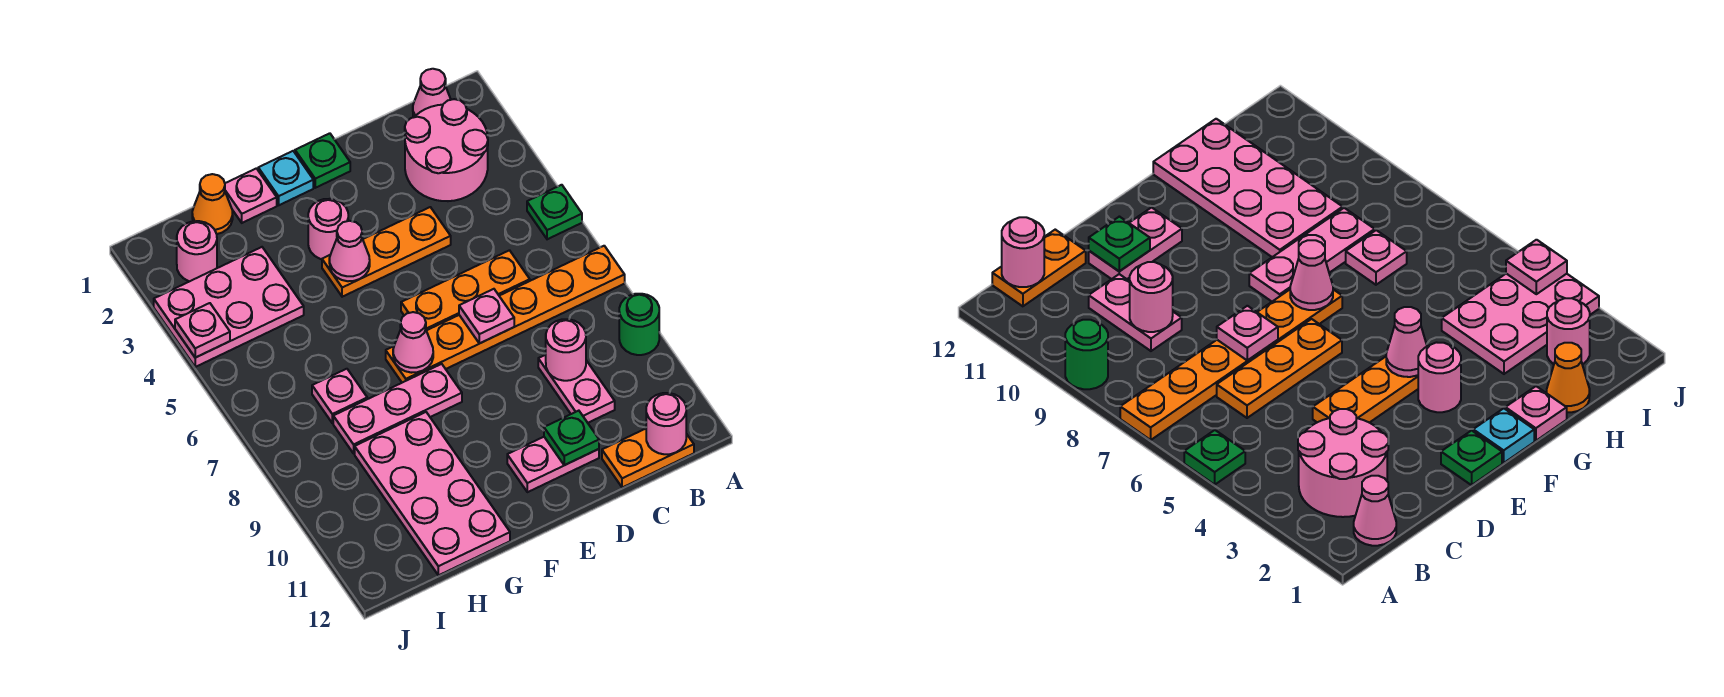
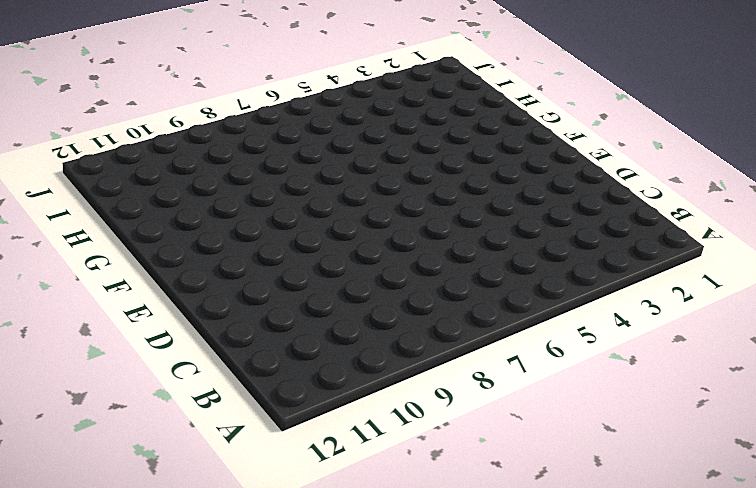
none -> green plate A5 level 1
none -> orange plate A7:F7 level 1
none -> green round brick A9 level 1

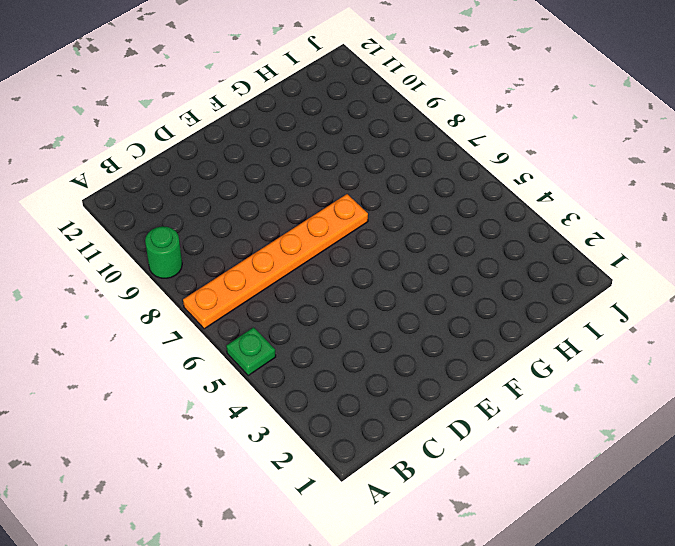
none -> pink cone B1 level 1
none -> pink round brick B2:C3 level 1
none -> orange plate B12:C12 level 1

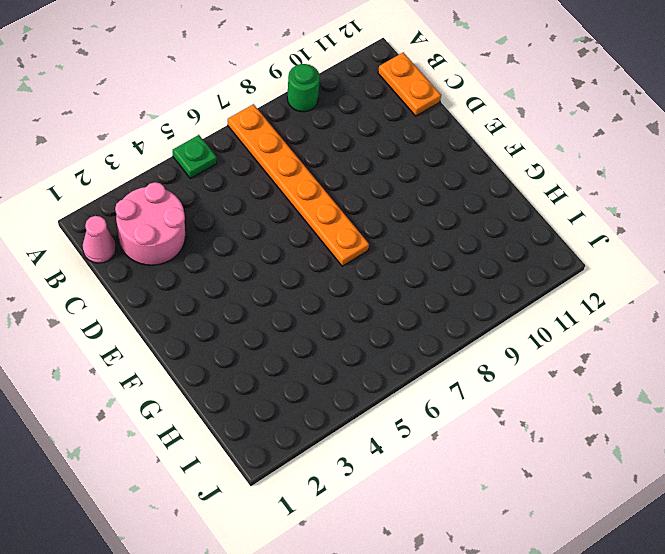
none -> orange plate C6:E6 level 1
none -> pink plate C9:C10 level 1
none -> orange plate D4:F4 level 1

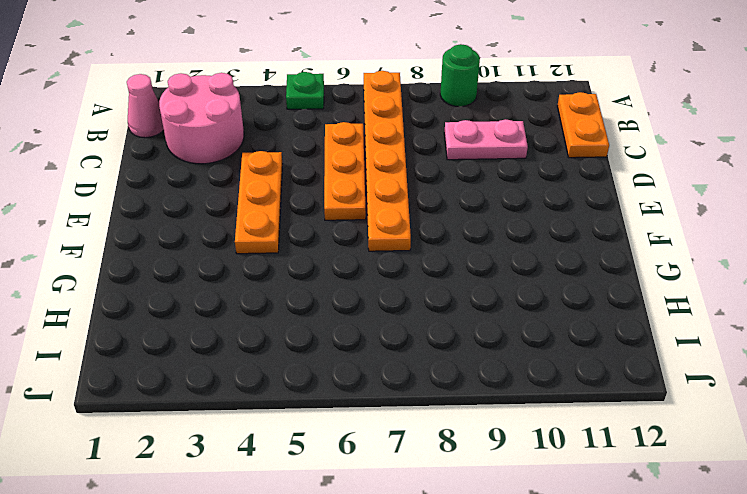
none -> pink plate D11:E11 level 1
none -> green plate E1 level 1
none -> cyan plate F1 level 1

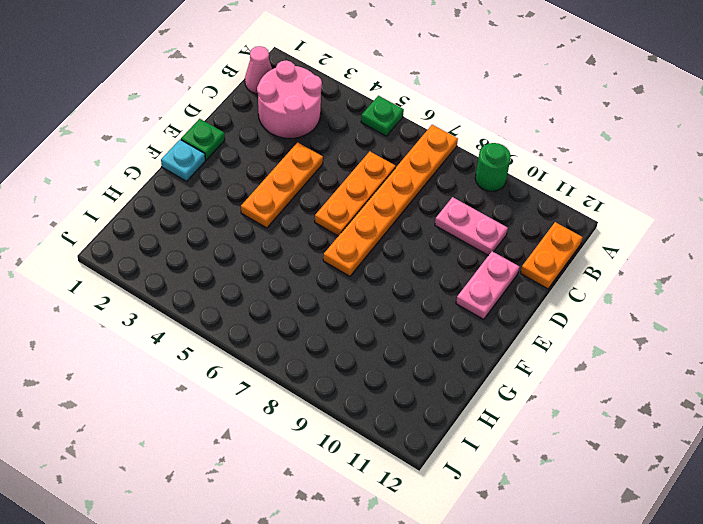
none -> pink round brick F3 level 1
none -> pink plate F8:H8 level 1
none -> pink plate G1 level 1

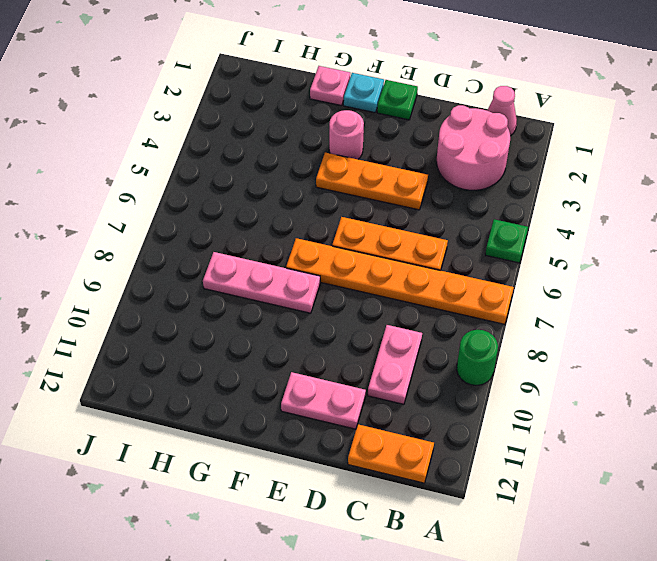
none -> pink plate G9:H12 level 1
none -> orange cone H1 level 1
none -> pink plate H3:J4 level 1

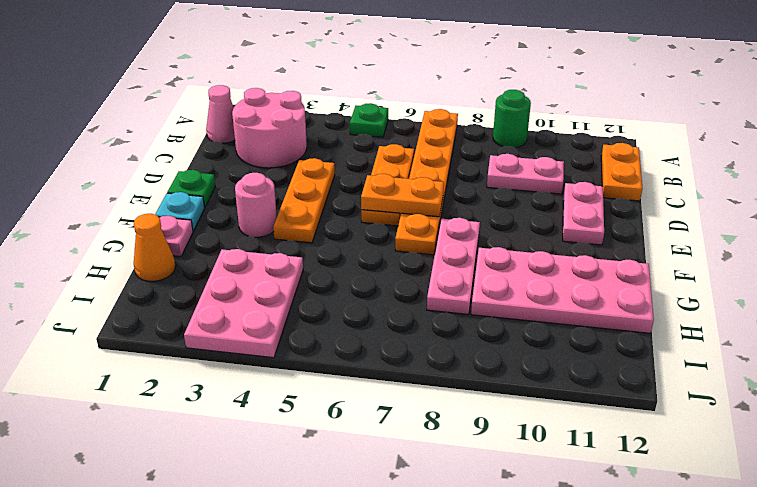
orange plate E6:E7 level 2 -> none
none -> pink plate H7 level 1
none -> pink round brick I2 level 1
none -> pink round brick B12 level 2

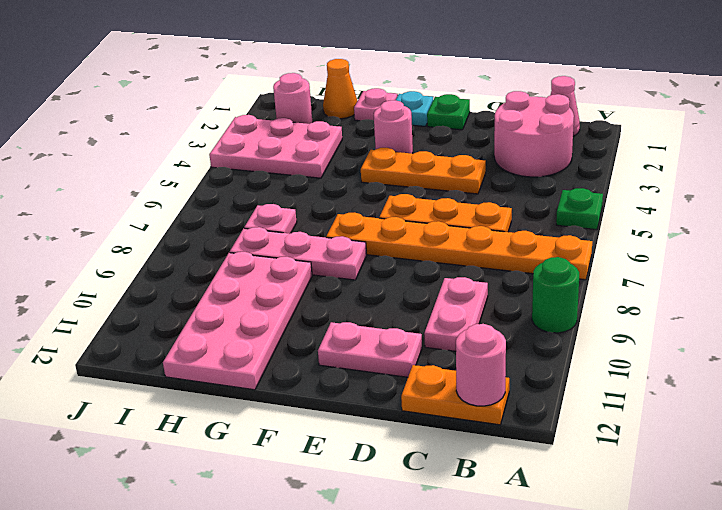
none -> pink round brick C9 level 2
none -> pink plate D7 level 2
none -> green plate D11 level 2

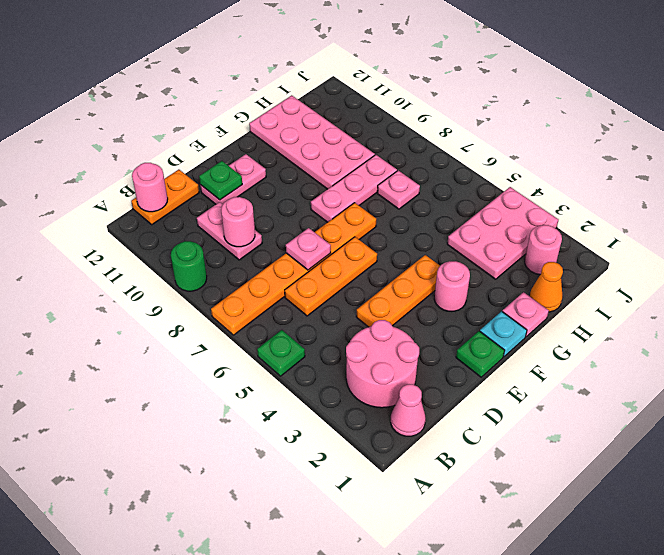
none -> pink cone F4 level 2
none -> pink cone F7 level 2
none -> pink plate J4 level 2

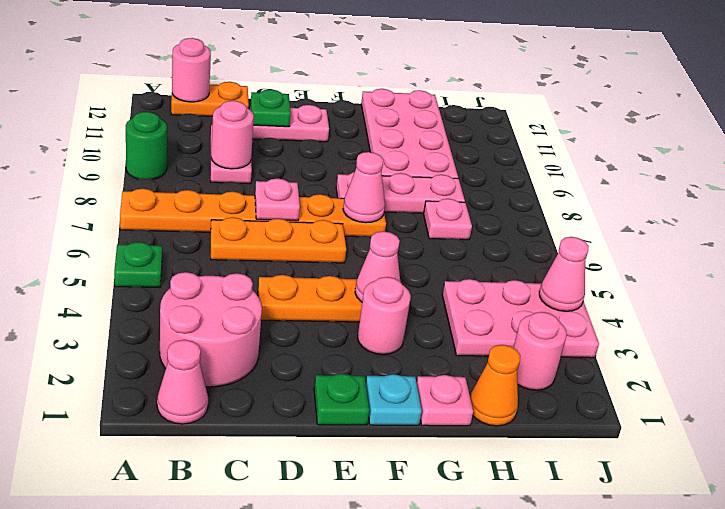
pink cone J4 level 2 -> pink plate J4 level 2

